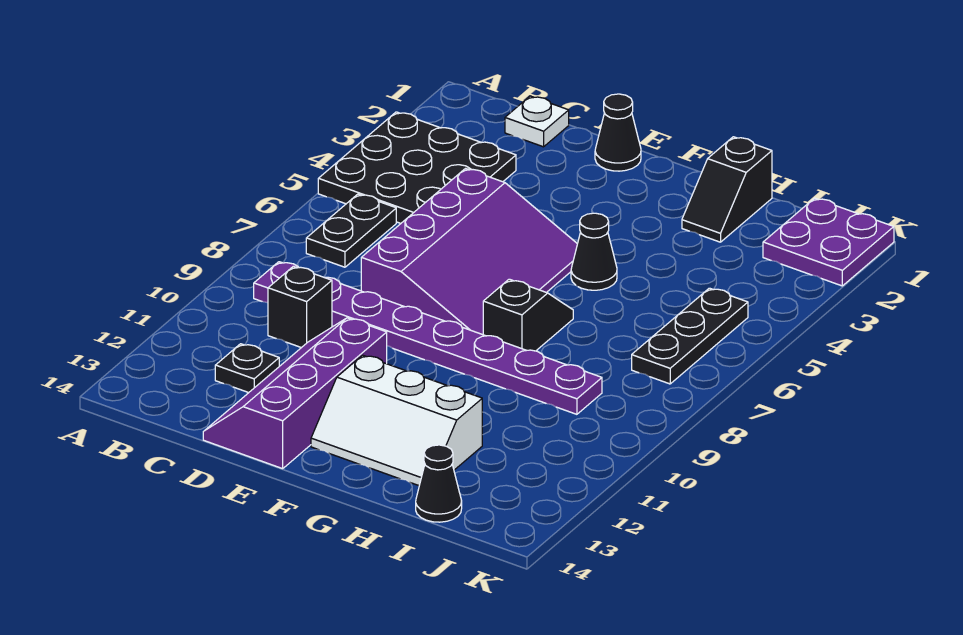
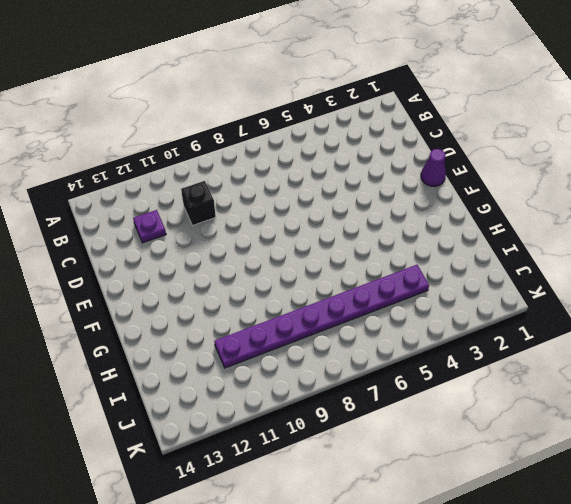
purple plate C12 level 1 -> black plate C12 level 1
purple cone E1 level 1 -> black cone E1 level 1
purple plate I4:I11 level 1 -> purple plate B9:I9 level 1
none -> black plate A3:C5 level 1
none -> black plate B6:B7 level 1
none -> white plate C1 level 1

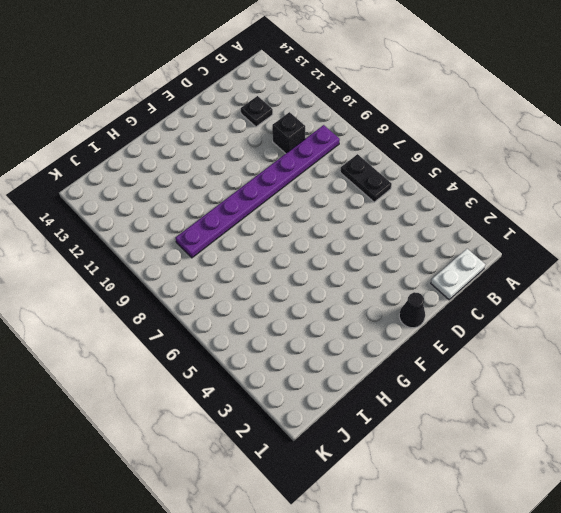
white plate B1:C1 level 1 -> white plate C1 level 1
none -> black plate A3:C5 level 1
none -> purple slope D5:F8 level 1 top D
none -> purple slope D11:E14 level 1 top E

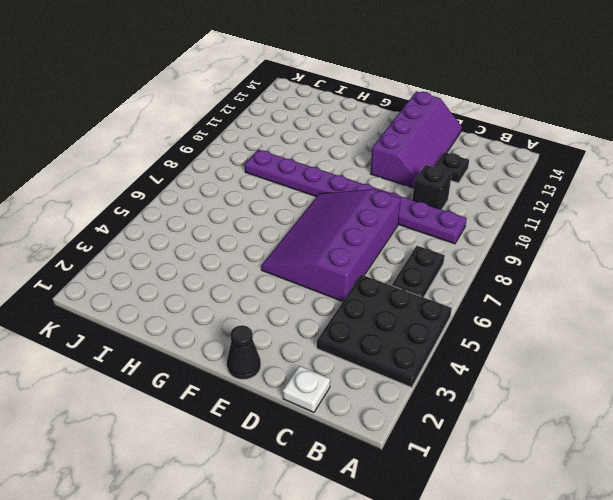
none -> white slope F12:H13 level 1 top 12
none -> black cone G5 level 1
none -> black slope G7:G8 level 1 top 8

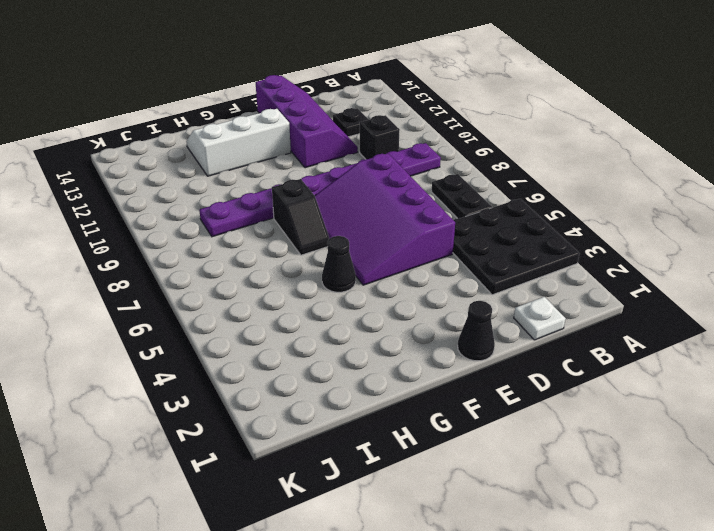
none -> black slope H1:H2 level 1 top 1
none -> black cone I14 level 1
none -> purple plate J1:K2 level 1

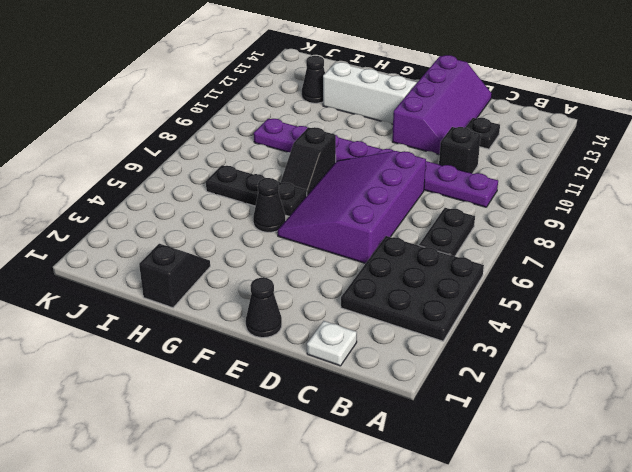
black plate G6:I6 level 1 -> black plate J5:J7 level 1
black cone I12 level 1 -> black cone I14 level 1
none -> purple plate J1:K2 level 1

